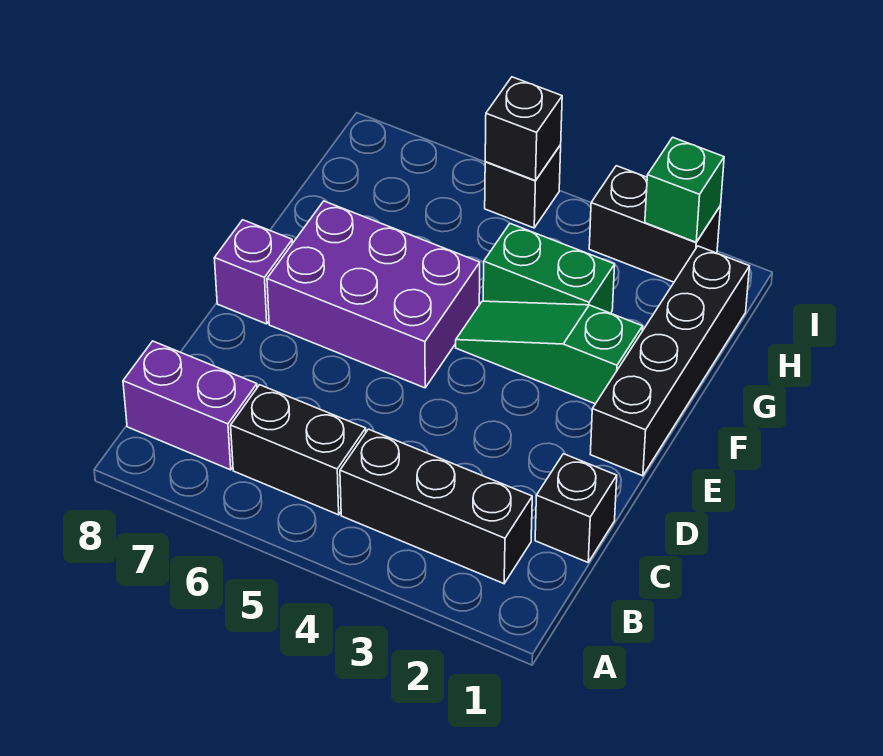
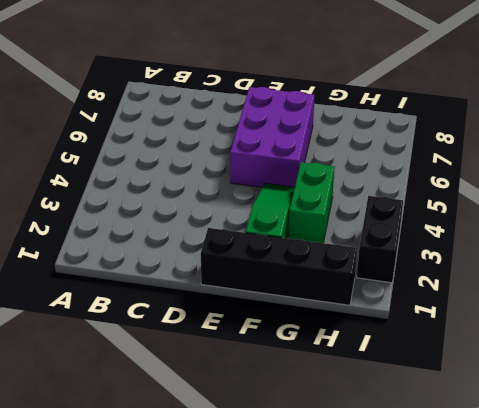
none -> black brick B2:B4 level 1
none -> black brick B5:B6 level 1
none -> purple brick B7:B8 level 1

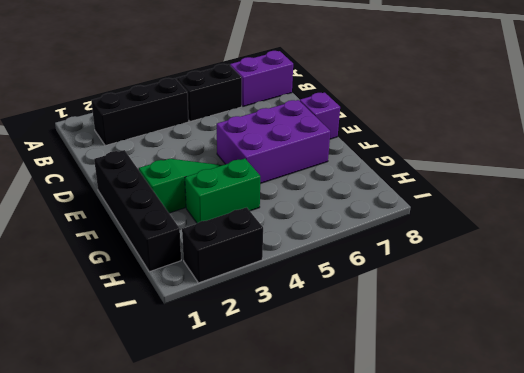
none -> black brick C1 level 1
none -> black brick I5 level 1
none -> green brick I2 level 2

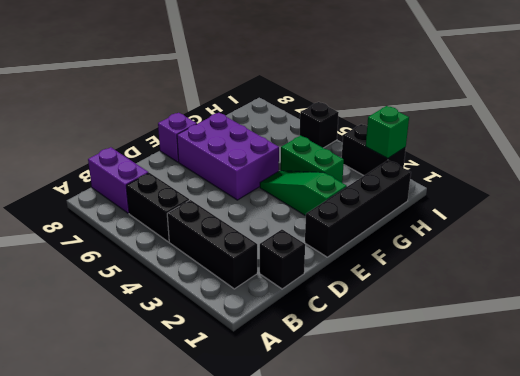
none -> black brick I5 level 2

